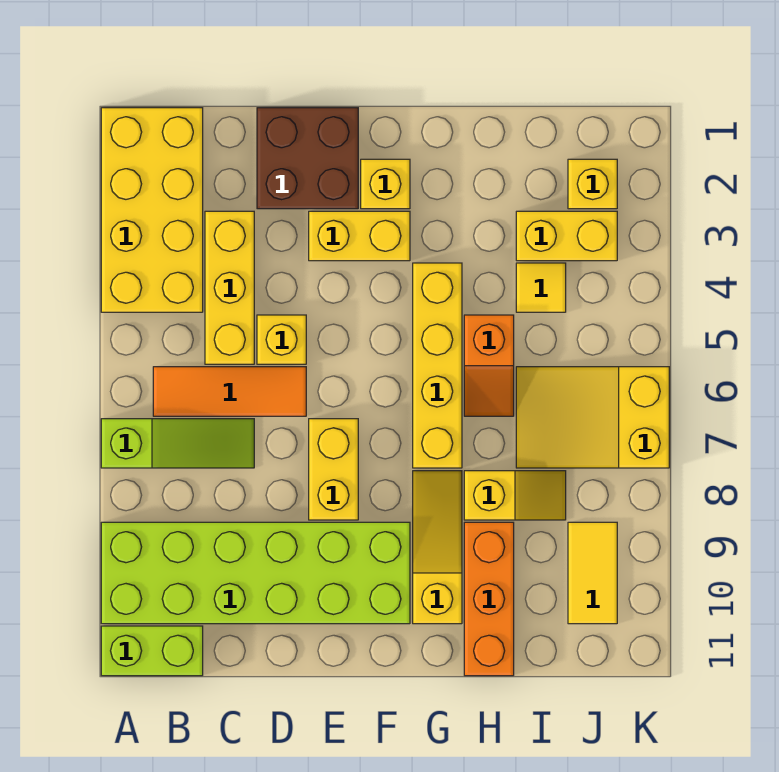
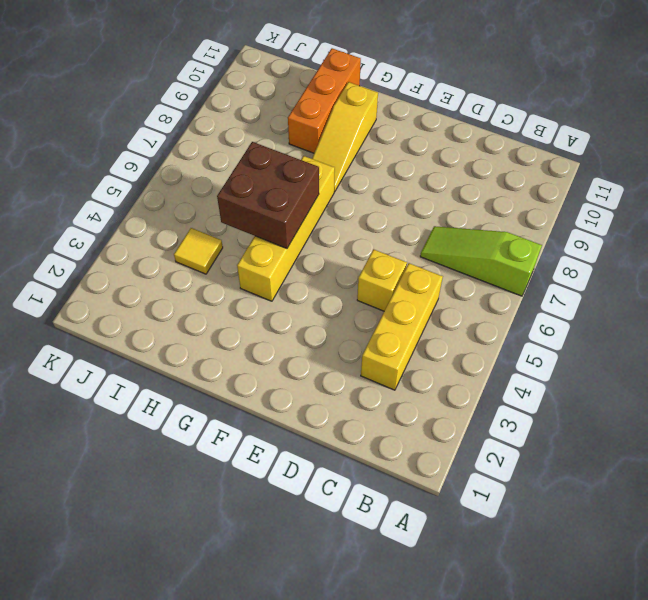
brown brick G5:H6 level 2 -> brown brick D1:E2 level 1
none -> yellow brick A1:B4 level 1
none -> lime brick A9:F10 level 1
none -> lime brick A11:B11 level 1

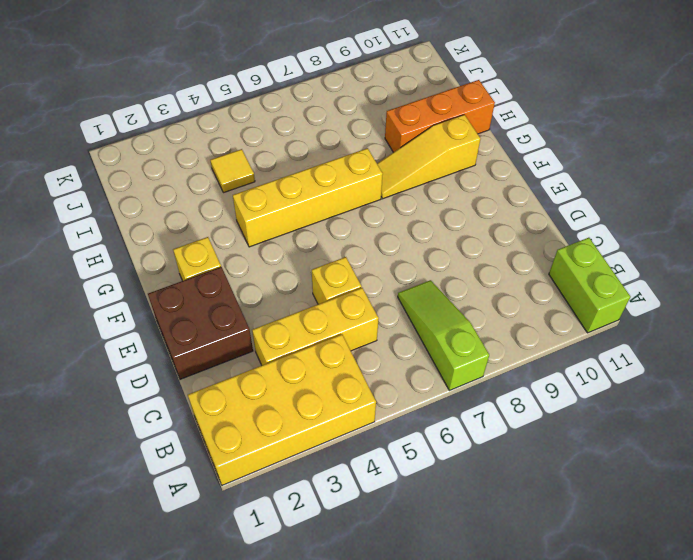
none -> lime brick A9:F10 level 1
none -> orange tile B6:D6 level 1
none -> yellow brick E3:F3 level 1

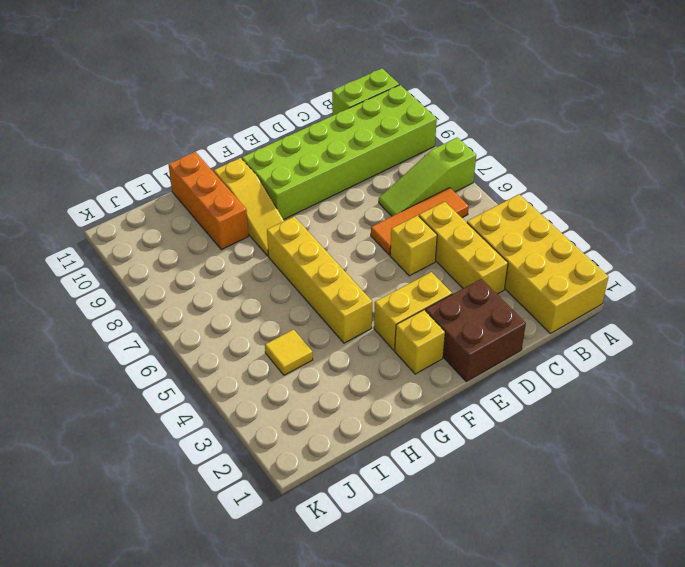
none -> yellow brick E7:E8 level 1
none -> orange slope H5:H6 level 1 top 5
none -> yellow slope H8:I8 level 1 top H

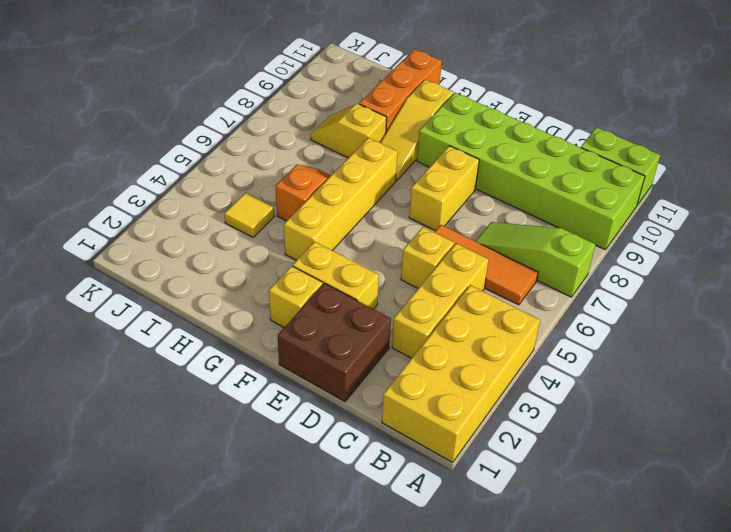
none -> yellow brick I3:J3 level 1
none -> yellow slope I6:K7 level 1 top K
none -> yellow brick J2 level 1

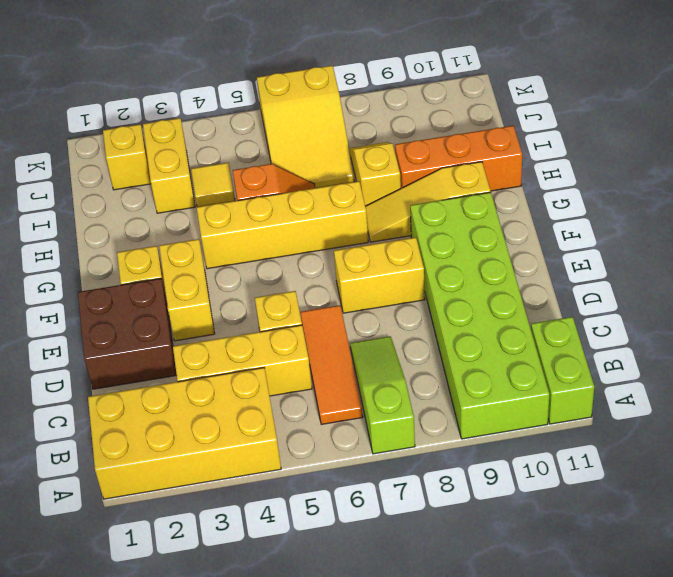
none -> yellow tile J9:J10 level 1

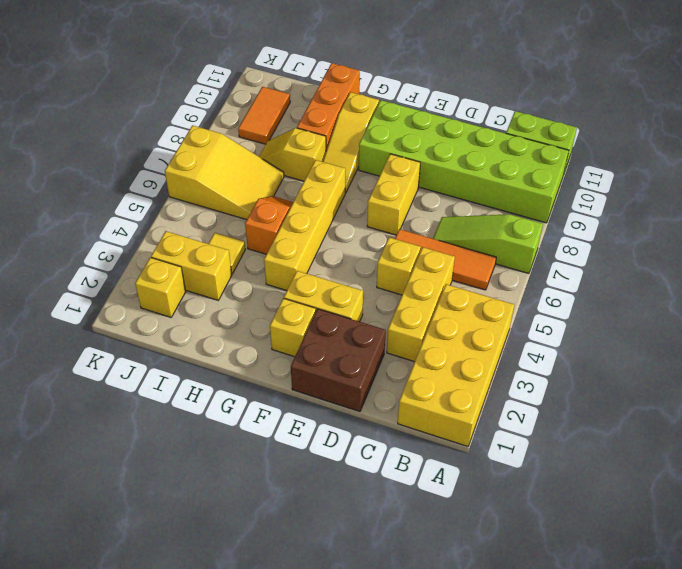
orange tile J9:J10 level 1 -> yellow tile J9:J10 level 1

